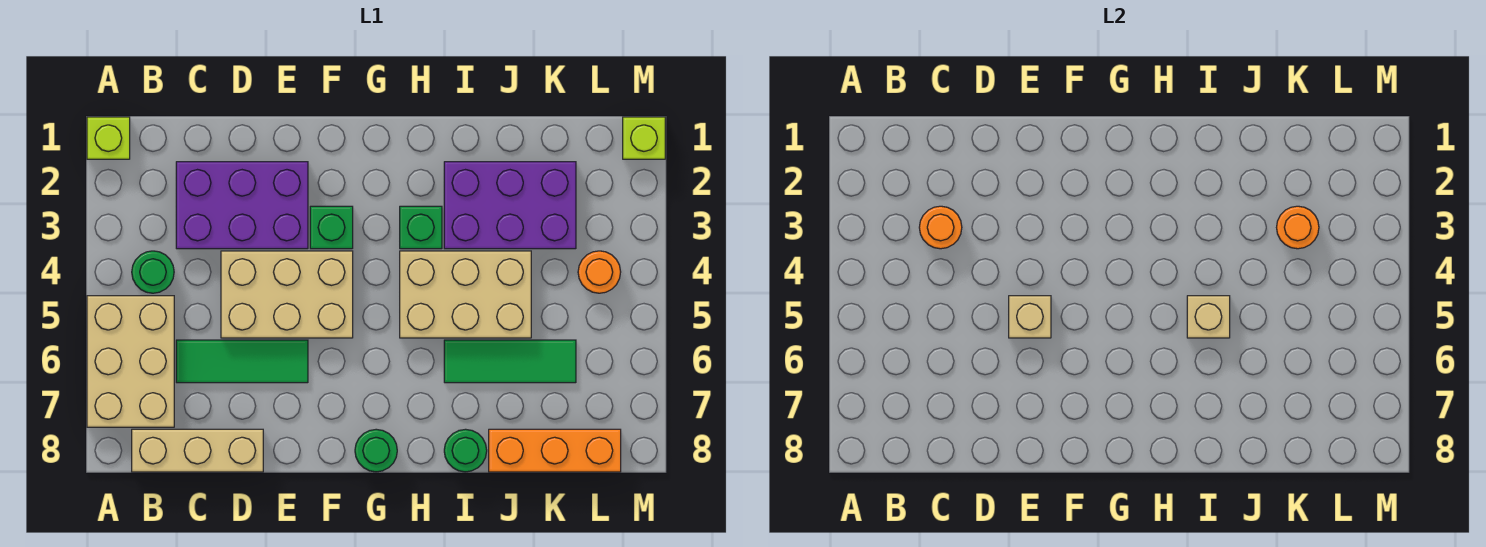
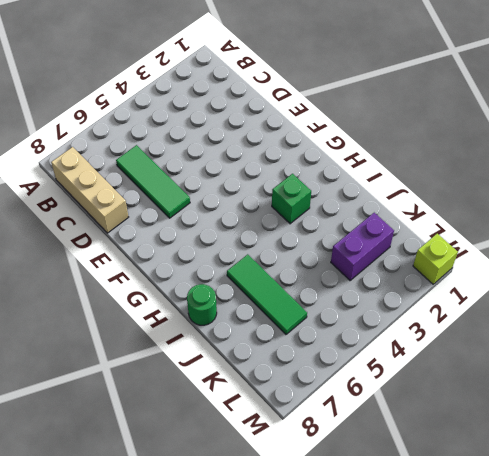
purple brick K2:K3 level 1 -> purple brick I2:K3 level 1
none -> lime brick A1 level 1
none -> tan brick A5:B7 level 1
none -> green round brick B4 level 1

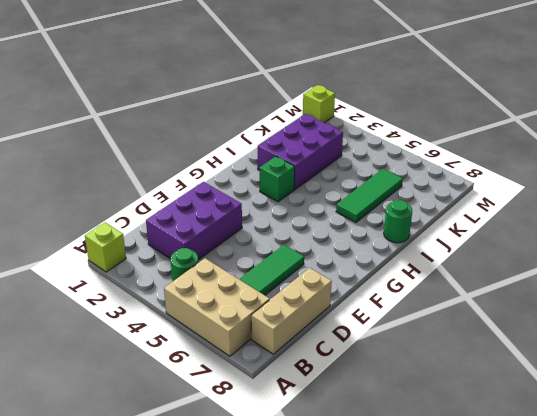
none -> tan brick D4:F5 level 1
none -> green brick F3 level 1
none -> green round brick G8 level 1

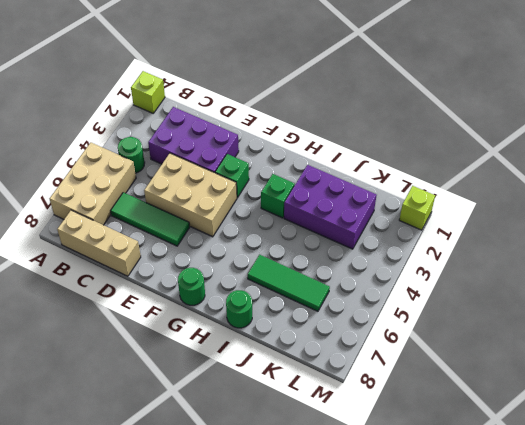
none -> tan brick H4:J5 level 1
none -> orange brick J8:L8 level 1
none -> orange round brick L4 level 1

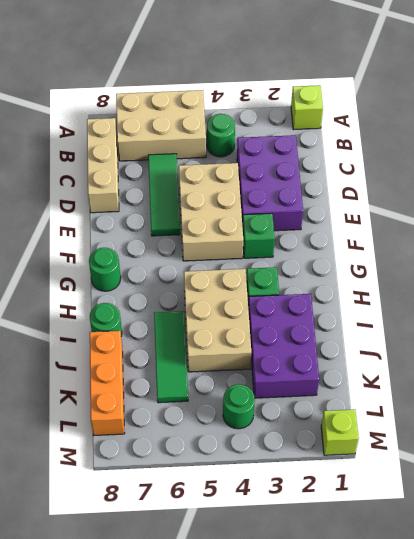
green round brick L4 level 1 -> orange round brick L4 level 1
none -> orange round brick C3 level 2
none -> tan brick E5 level 2
none -> tan brick I5 level 2

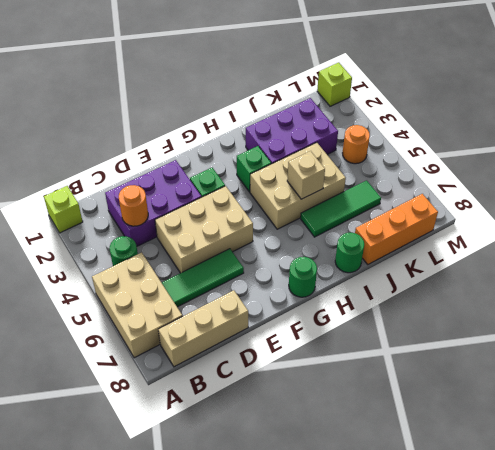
none -> tan brick E5 level 2
none -> orange round brick K3 level 2

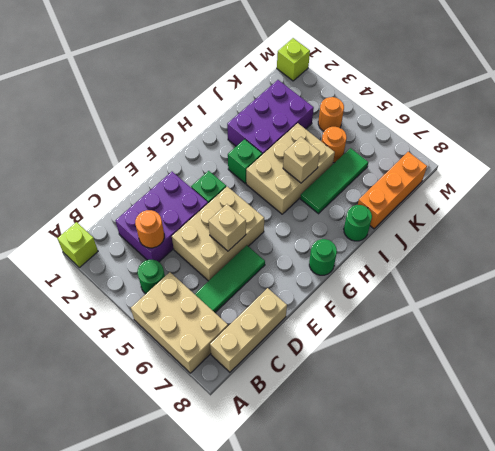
orange round brick K5 level 1 -> orange round brick K3 level 2

